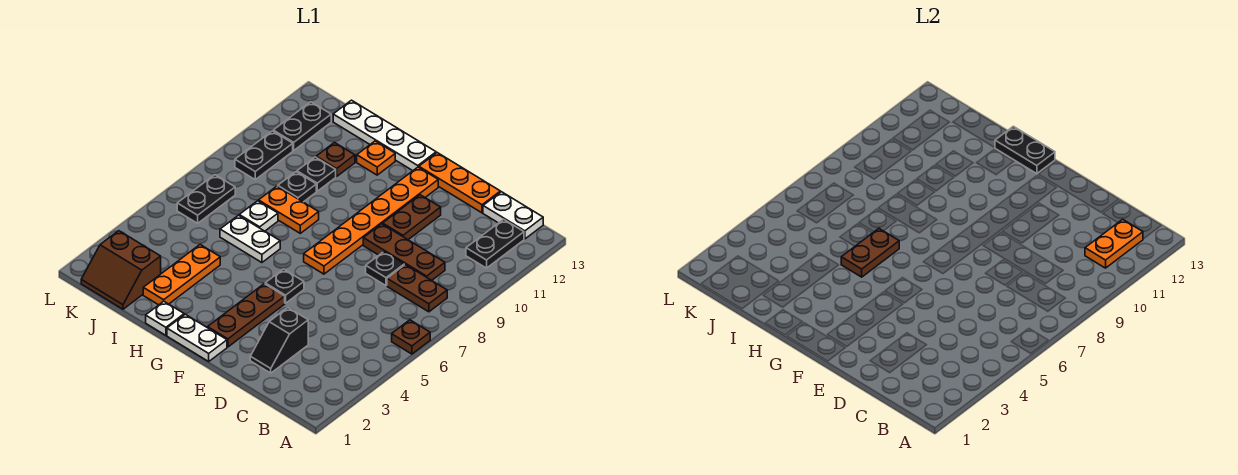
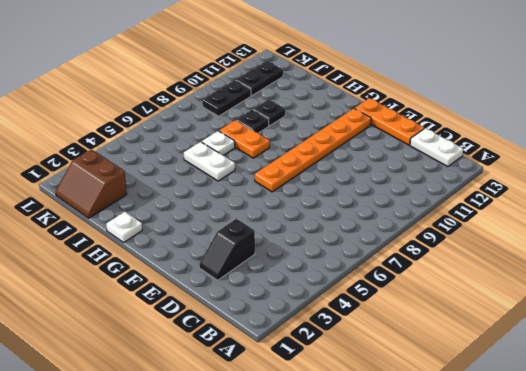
none -> brown plate A6 level 1
none -> brown plate B8:C8 level 1
none -> black plate B11:B12 level 1
none -> brown plate C9:E9 level 1

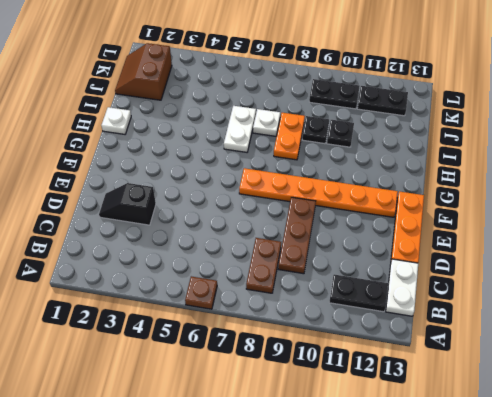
none -> black plate D8 level 1
none -> brown plate E10:E11 level 1
none -> white plate F1:G1 level 1
none -> brown plate F2:F4 level 1

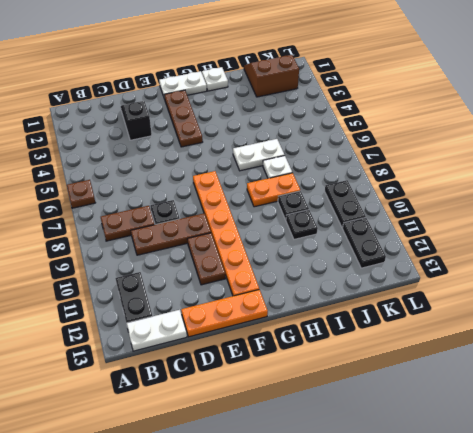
none -> black plate F5 level 1
none -> white plate G13:J13 level 1
none -> orange plate H12 level 1
none -> orange plate I2:I4 level 1

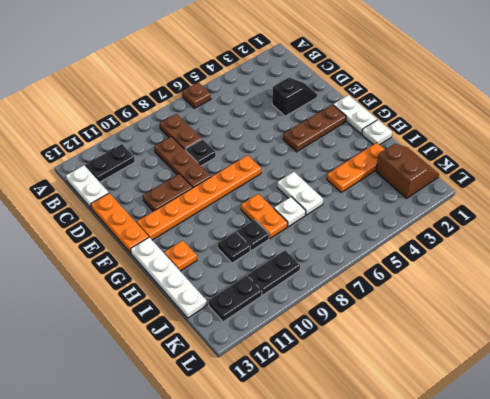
none -> black plate F5 level 1
none -> brown plate I11 level 1
none -> black plate K6:K7 level 1
none -> orange plate B11:B12 level 2

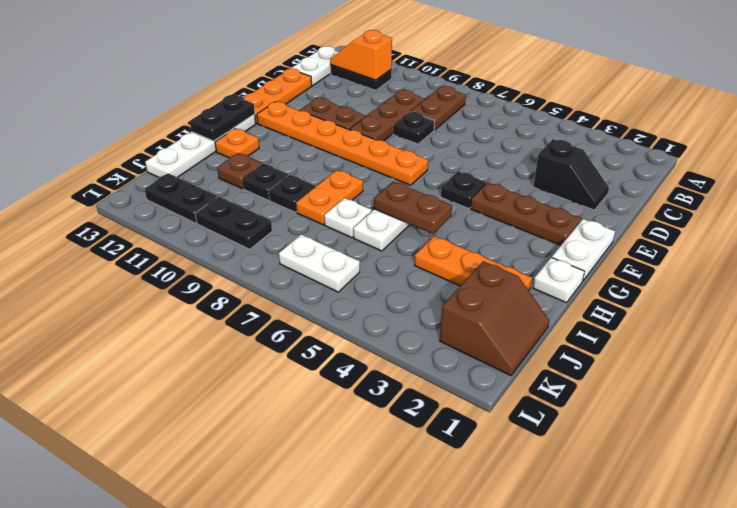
orange slope B11:B12 level 2 top 11 -> orange plate B11:B12 level 2
white plate K6:K7 level 1 -> black plate K6:K7 level 1
none -> brown plate A6 level 1

